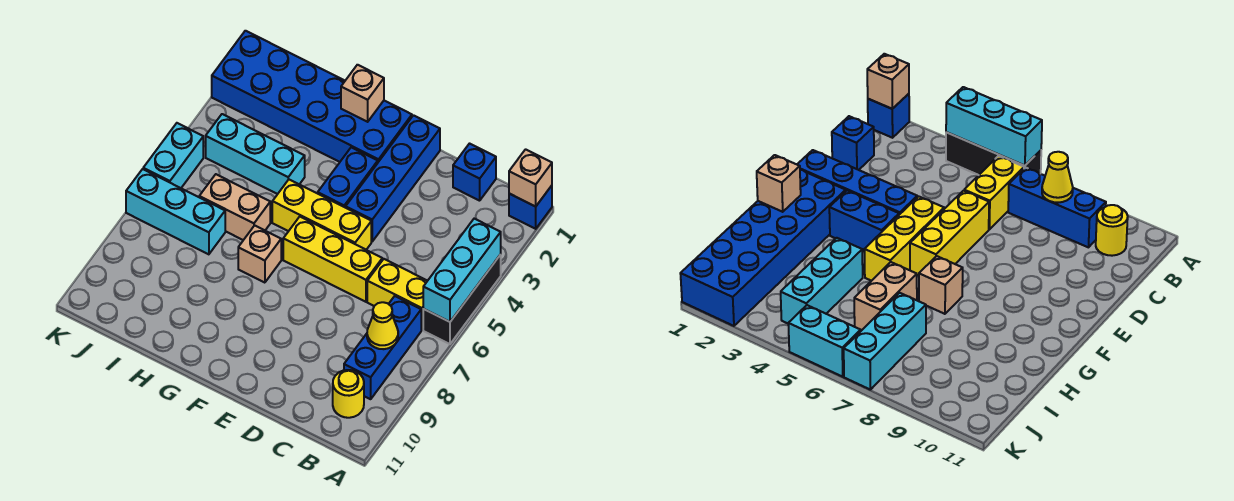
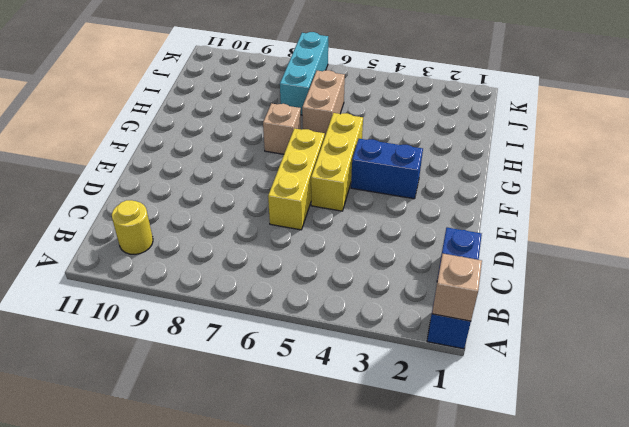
none -> black brick A4:A6 level 1
none -> yellow brick B6:C6 level 1
none -> blue brick B7:B9 level 1

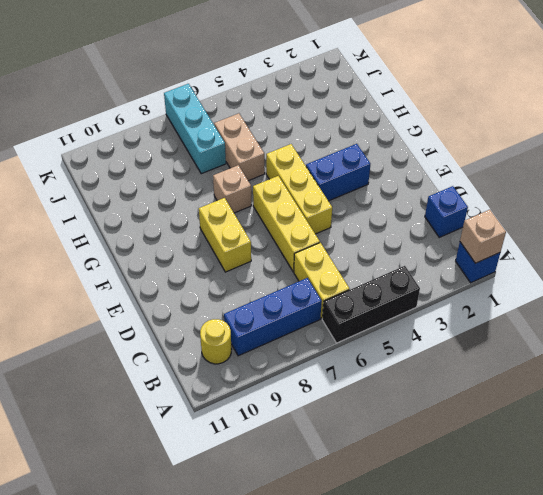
yellow brick E8:F8 level 1 -> none
none -> blue brick E1:E4 level 1
none -> blue brick F1:K2 level 1
none -> cyan brick H4:J4 level 1

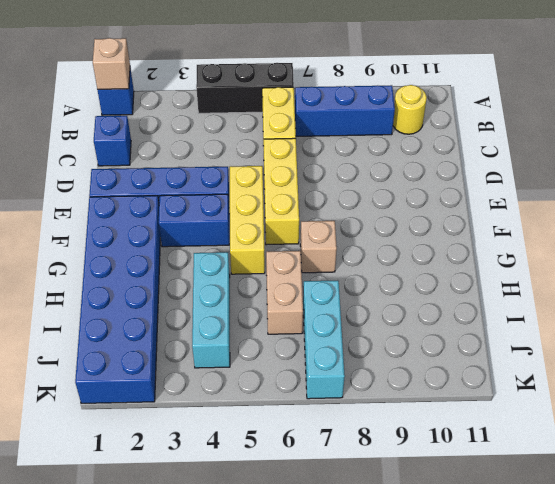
none -> cyan brick K5:K6 level 1
none -> cyan brick A4:A6 level 2
none -> yellow cone B8 level 2

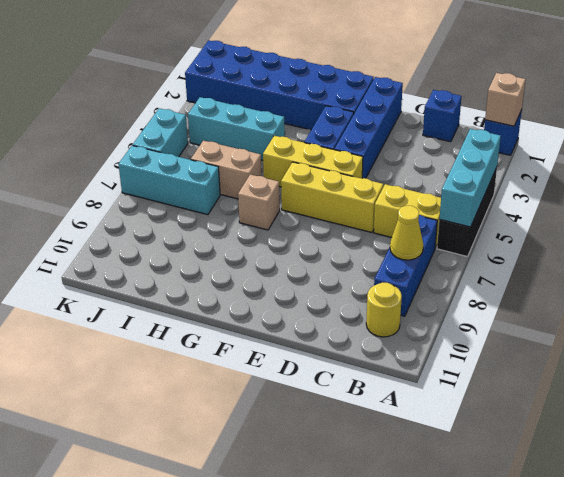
none -> tan brick G1 level 2

